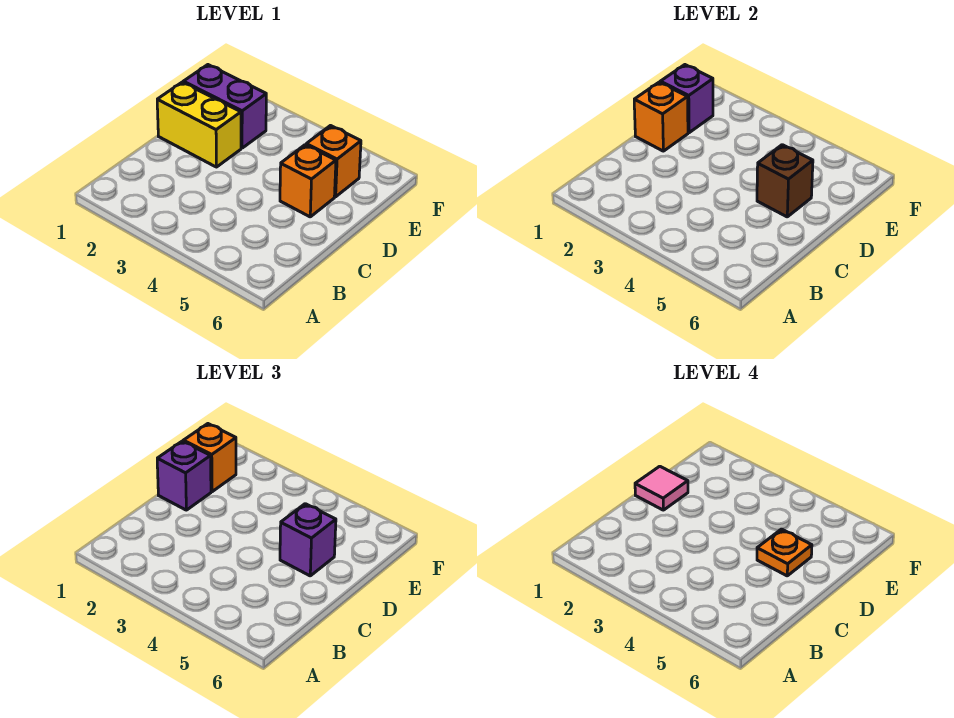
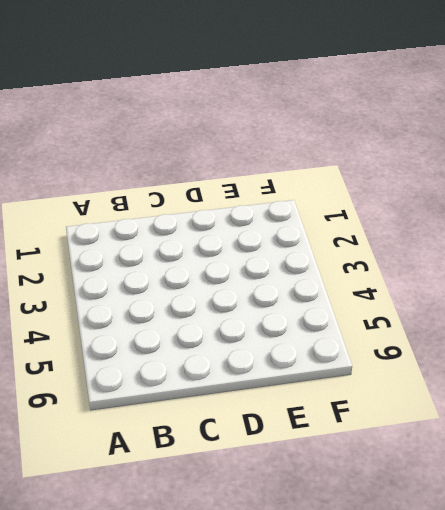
none -> yellow brick D1:D2 level 1
none -> orange brick D5 level 1
none -> purple brick E1:E2 level 1

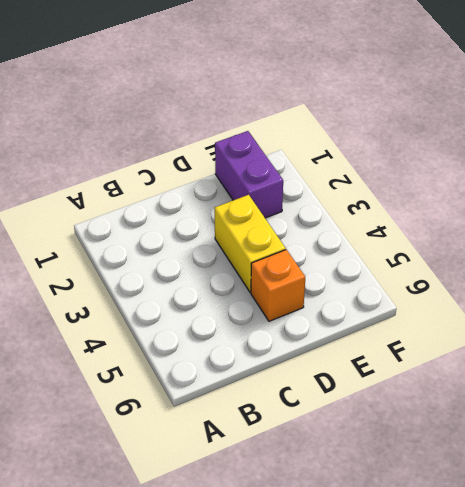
yellow brick D3:D4 level 1 -> yellow brick D1:D2 level 1
none -> orange brick E5 level 1
none -> orange brick D1 level 2
none -> brown brick D5 level 2

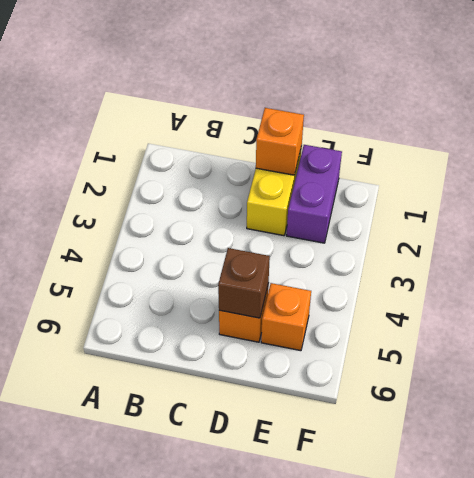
none -> purple brick E1 level 2
none -> purple brick D1 level 3
none -> purple brick D5 level 3

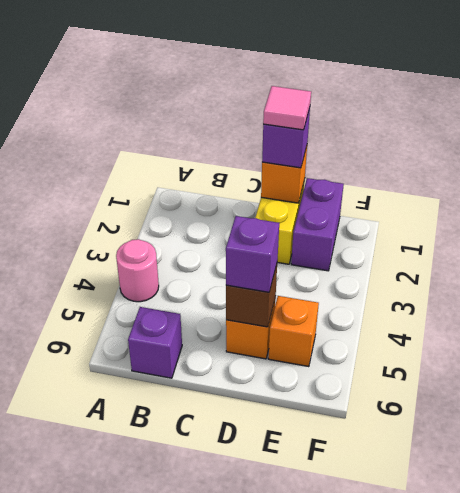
pink round brick A4 level 1 -> none
purple brick B6 level 1 -> purple brick E1 level 2
none -> orange brick E1 level 3
none -> orange plate D5 level 4

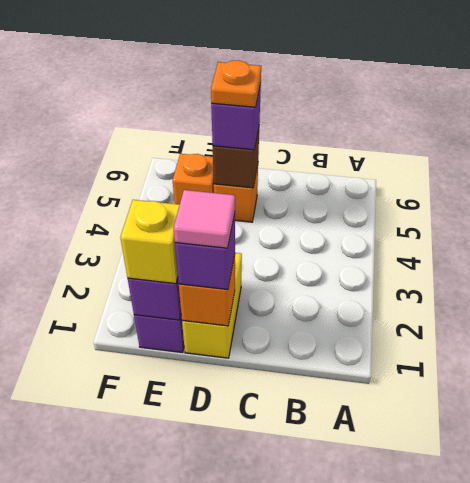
yellow brick E1 level 3 -> orange brick E1 level 3

